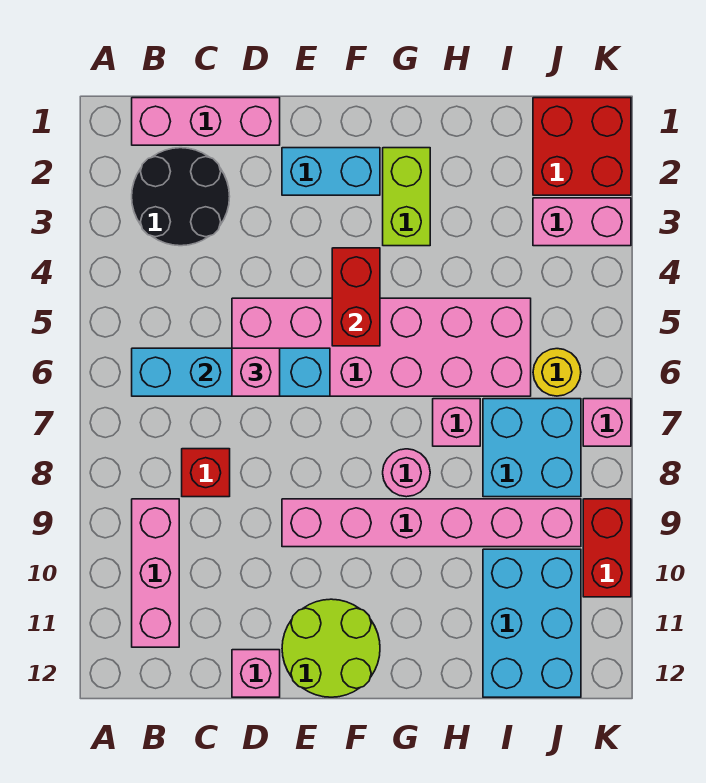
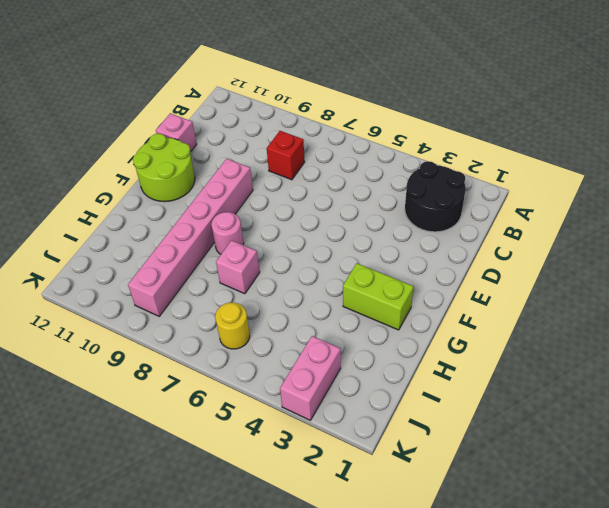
none -> pink brick B1:D1 level 1
none -> pink brick B9:B11 level 1
none -> pink brick D5:I6 level 1

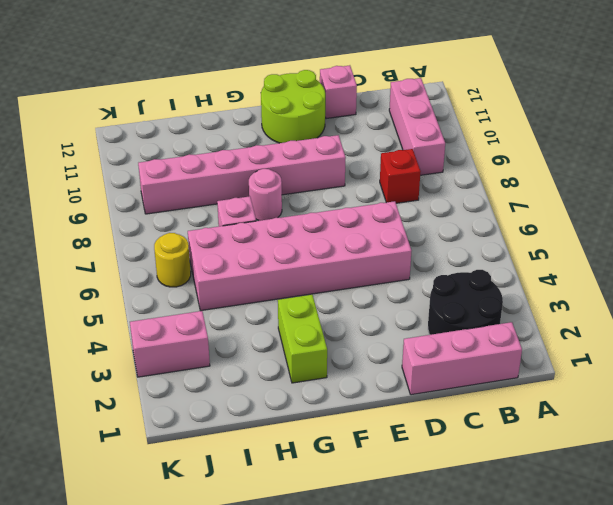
none -> cyan brick E2:F2 level 1
none -> cyan brick I7:J8 level 1
none -> cyan brick I10:J12 level 1

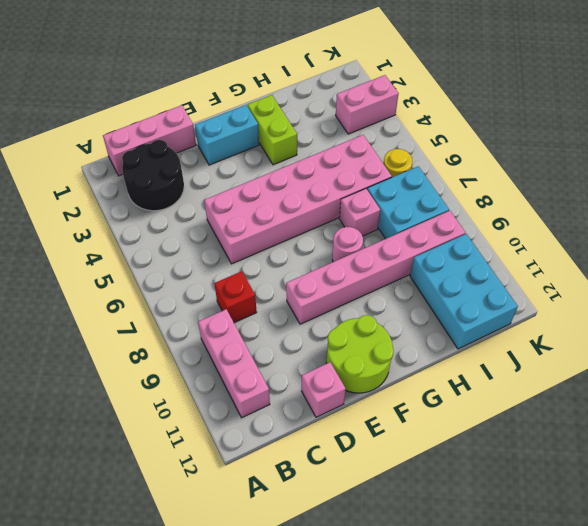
none -> red brick J1:K2 level 1
none -> pink brick K7 level 1
none -> red brick K9:K10 level 1

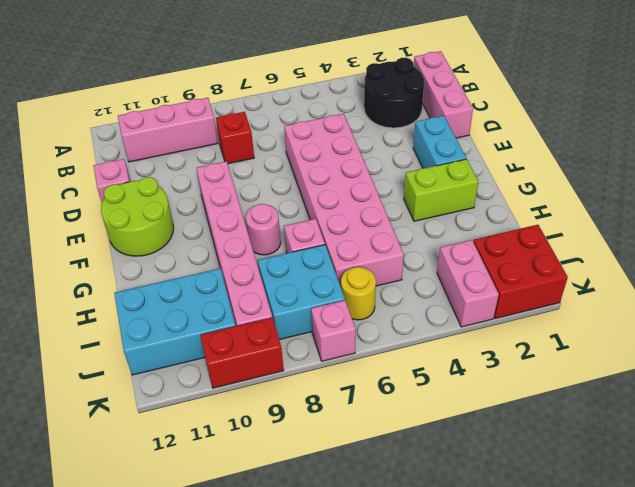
none -> cyan brick B6:E6 level 2
none -> red brick F4:F5 level 2
none -> pink brick D6 level 3

